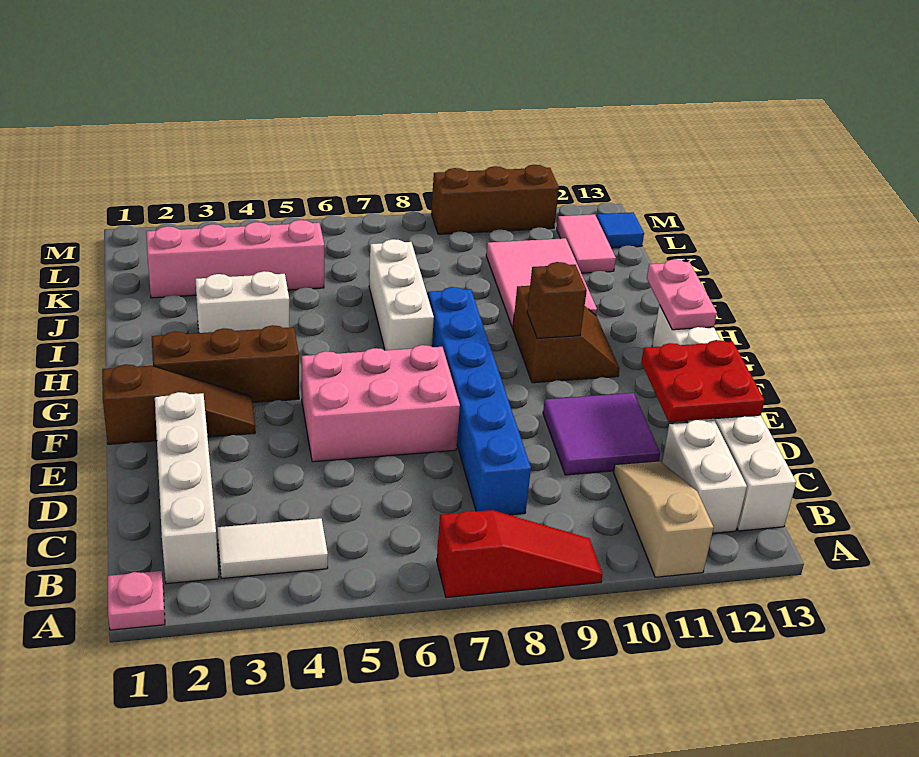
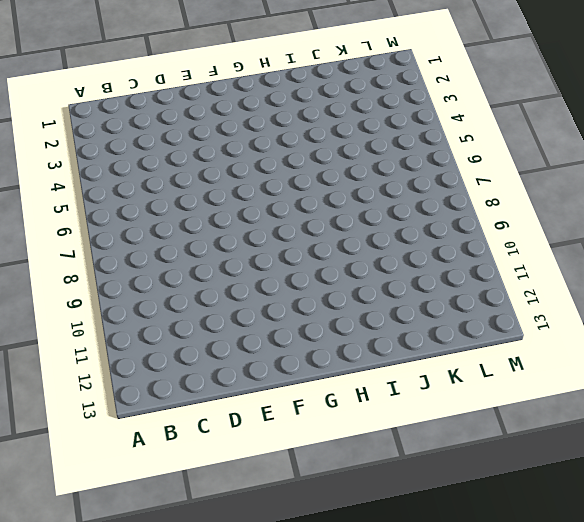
none -> pink plate A1 level 1
none -> red slope A7:A9 level 1 top 7
none -> tan slope A11:C11 level 1 top A

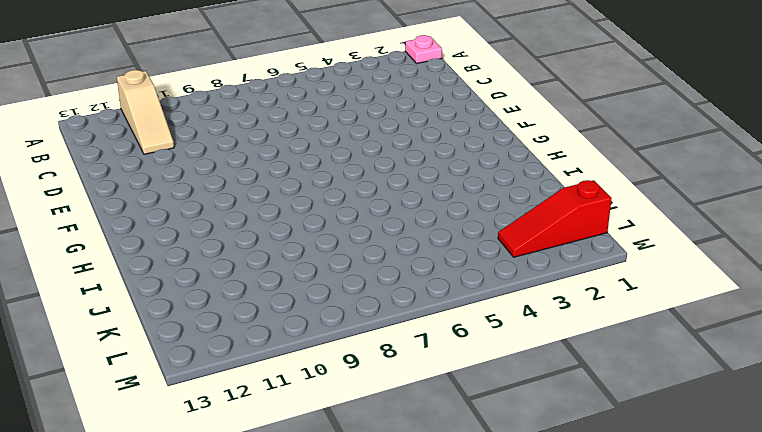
red slope L1:L3 level 1 top 1 -> red slope A7:A9 level 1 top 7
none -> white brick B2:E2 level 1
none -> white tile B3:B4 level 1
none -> white brick B12:C12 level 1

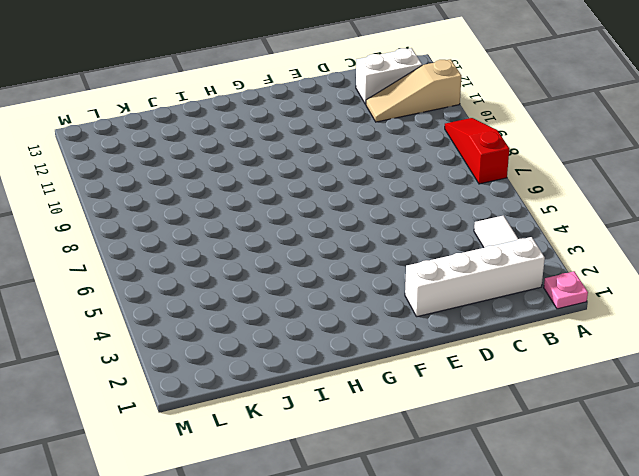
none -> white brick B13:G13 level 1
none -> blue brick C8:H8 level 1
none -> purple tile D10:E11 level 1

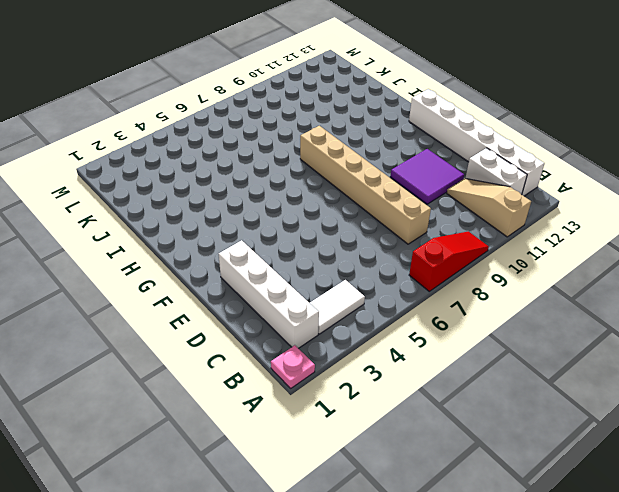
tan brick C8:H8 level 1 -> blue brick C8:H8 level 1
none -> pink brick E5:F7 level 1
none -> brown slope F1:F3 level 1 top 1
none -> brown brick G2:G4 level 1

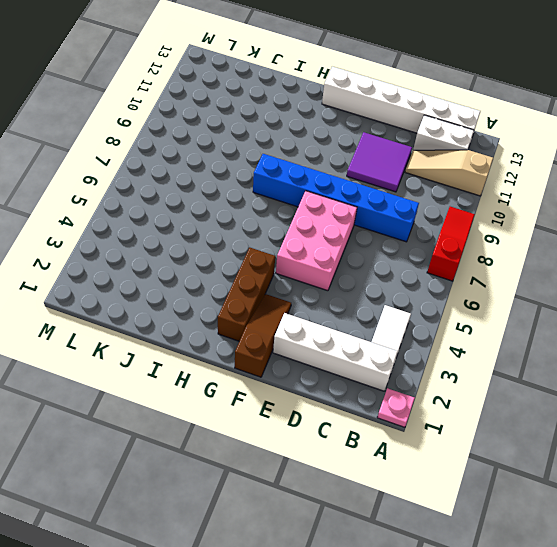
none -> brown slope G10:H11 level 1 top 10
none -> white brick H7:J7 level 1
none -> white brick I3:I4 level 1

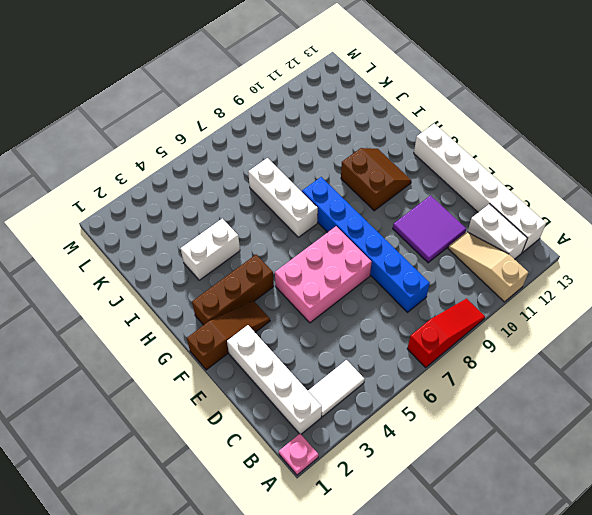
none -> pink tile I10:K11 level 1
none -> pink brick K2:K5 level 1
none -> pink tile K12:L12 level 1

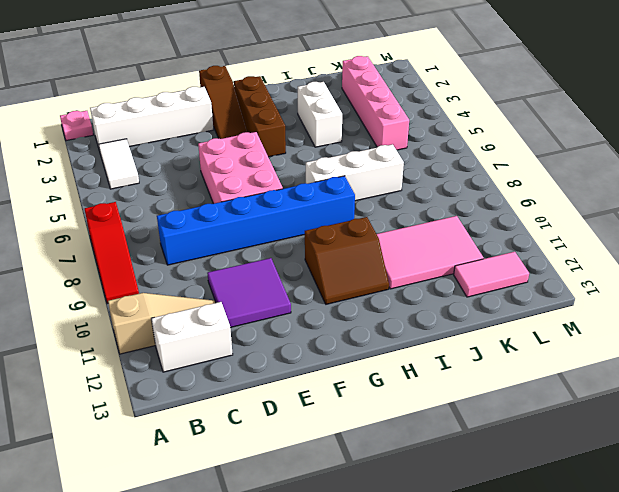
none -> white brick B13:G13 level 1
none -> blue tile L13 level 1
none -> brown brick M9:M11 level 1

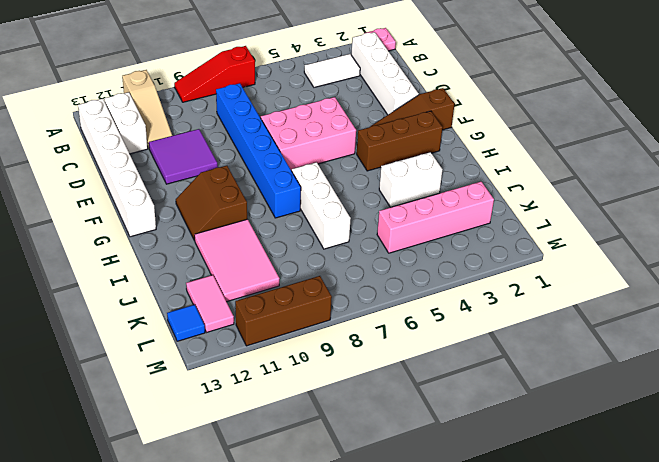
none -> red plate D12:E13 level 2
none -> brown brick G10 level 2
none -> pink plate G13:H13 level 2

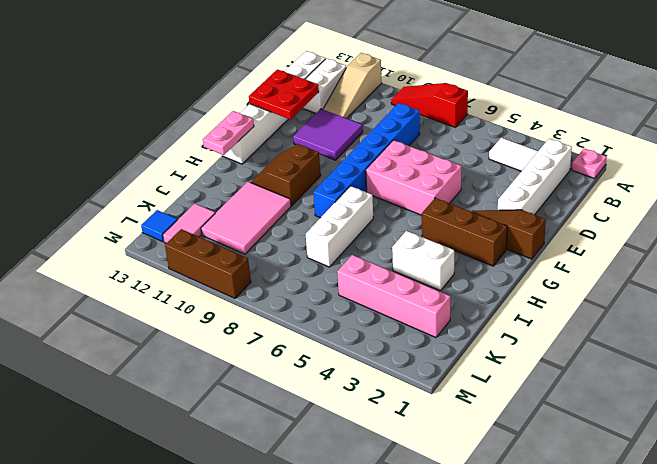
none -> brown brick G10 level 2

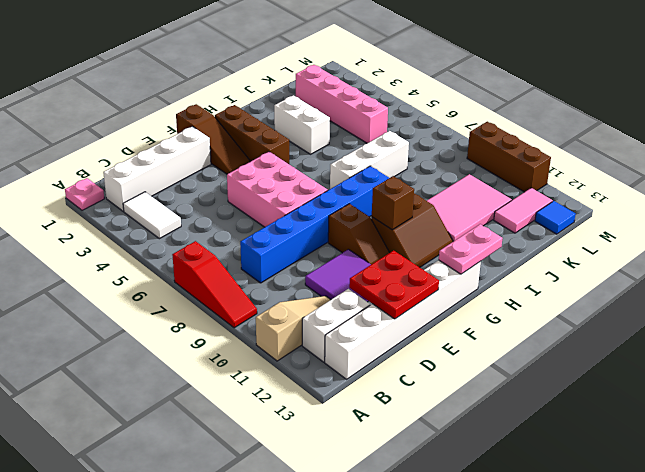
brown slope F9:F10 level 1 top 9 -> none

